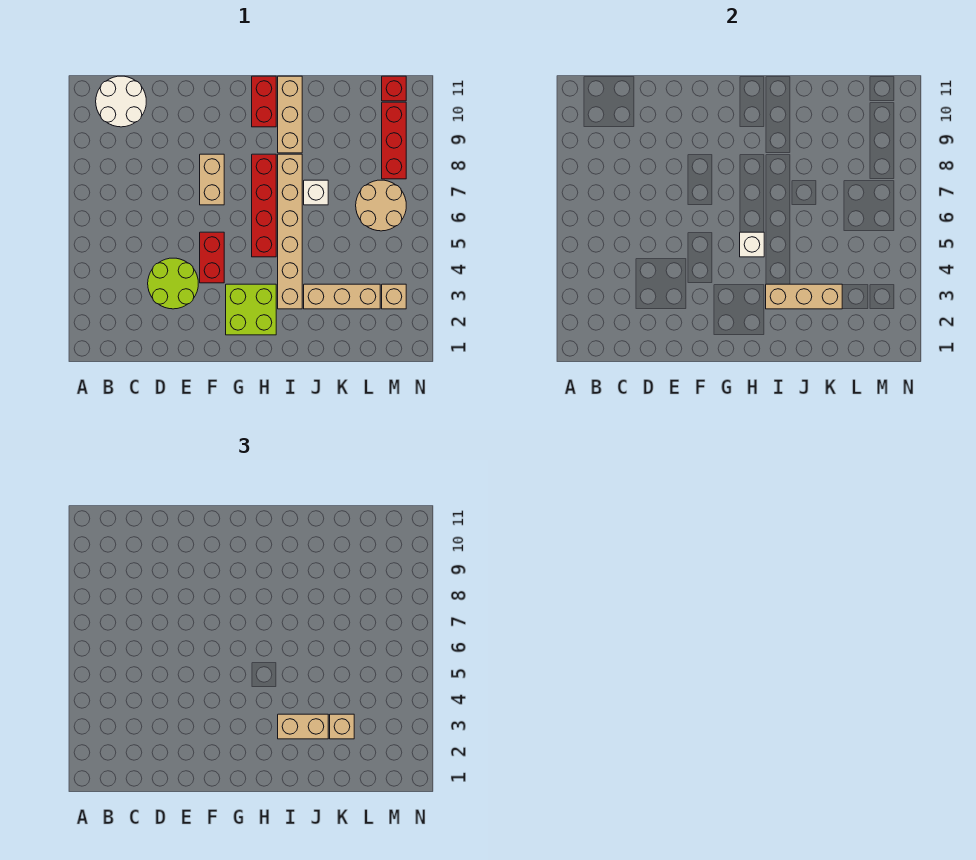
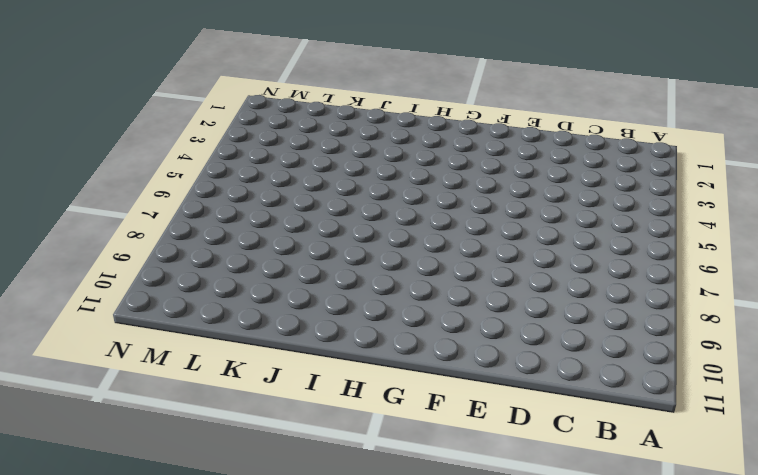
none -> white round brick B10:C11 level 1
none -> lime round brick D3:E4 level 1
none -> red brick F4:F5 level 1

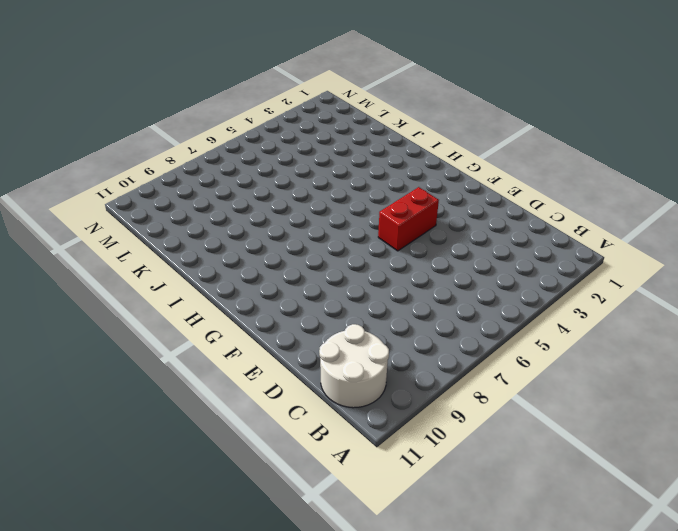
none -> lime round brick D3:E4 level 1
none -> tan brick F7:F8 level 1
none -> lime brick G2:H3 level 1

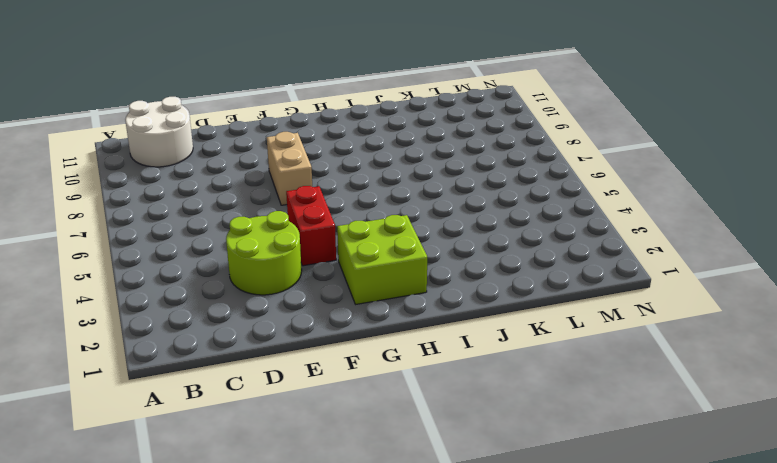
none -> red brick H5:H8 level 1
none -> red brick H10:H11 level 1
none -> tan brick I3:I8 level 1

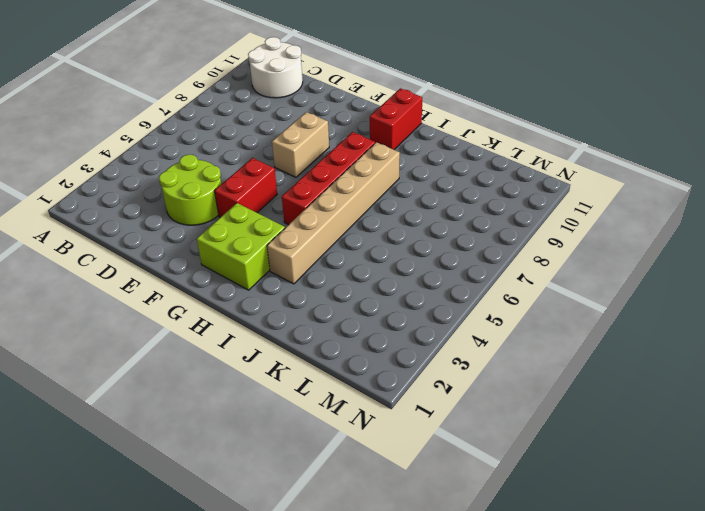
none -> tan brick I9:I11 level 1
none -> tan brick J3:L3 level 1
none -> white brick J7 level 1

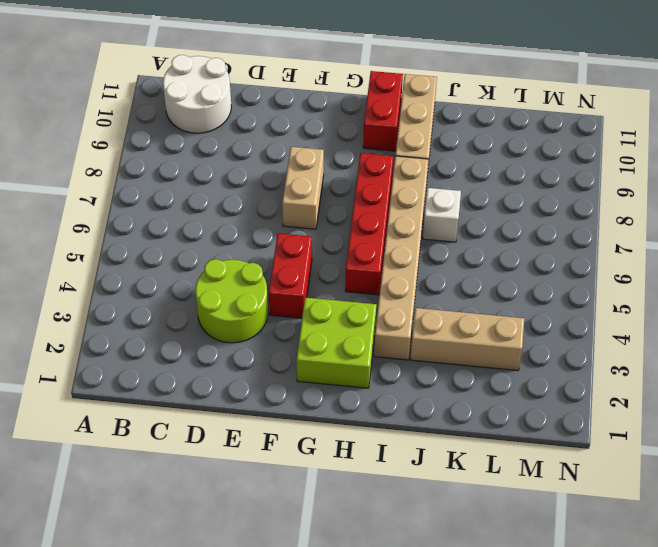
none -> tan round brick L6:M7 level 1
none -> tan brick M3 level 1
none -> red brick M8:M10 level 1

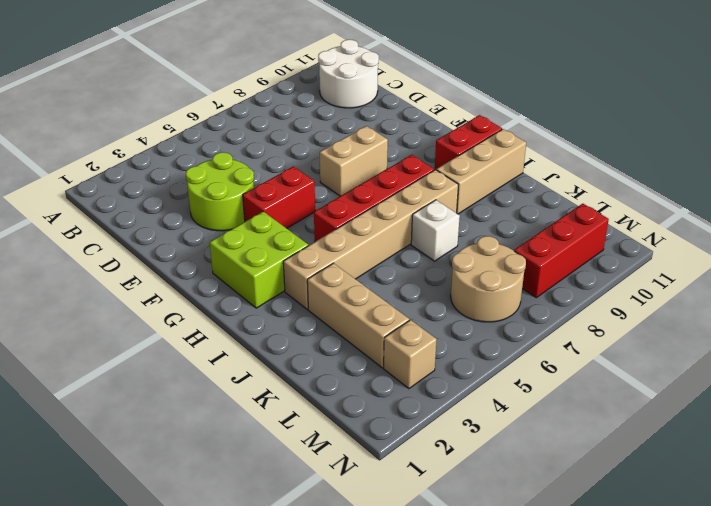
none -> red brick M11 level 1
none -> white brick H5 level 2
none -> tan brick I3:K3 level 2

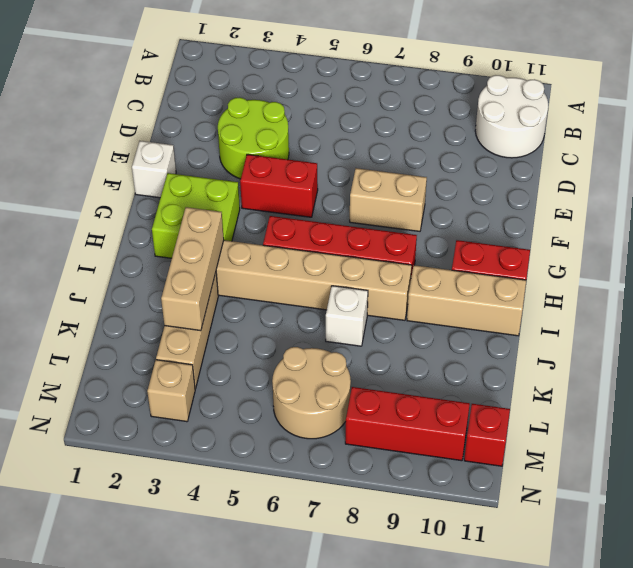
white brick F1 level 1 -> white brick H5 level 2
none -> tan brick I3:J3 level 3
none -> tan brick K3 level 3

